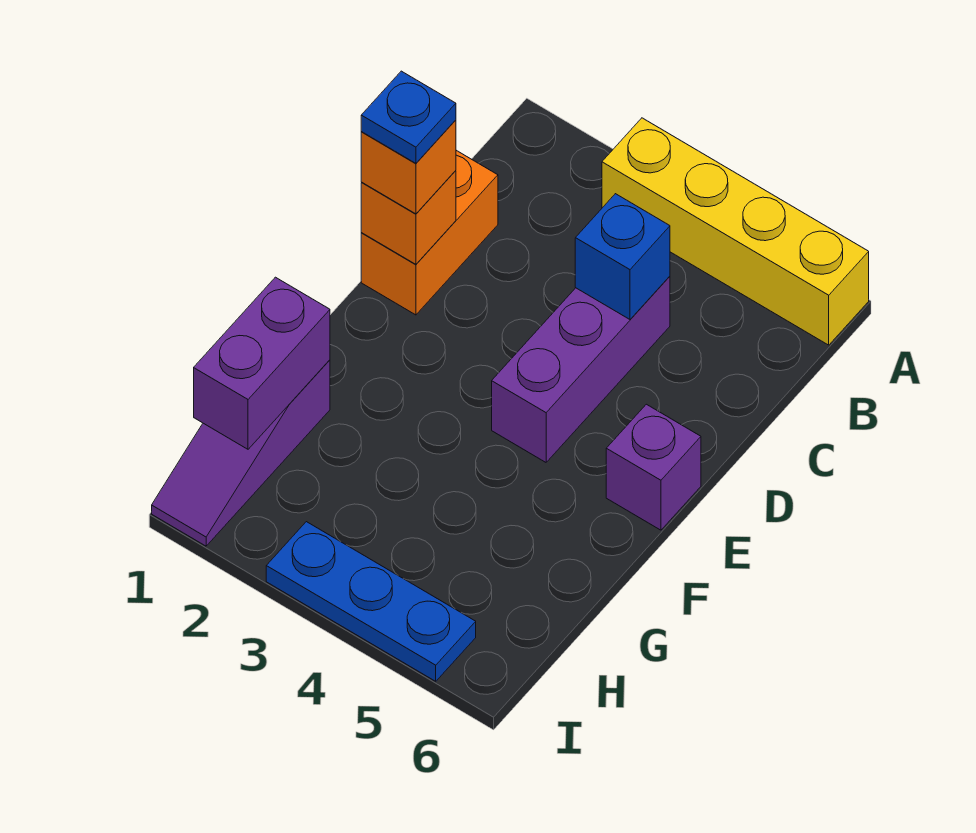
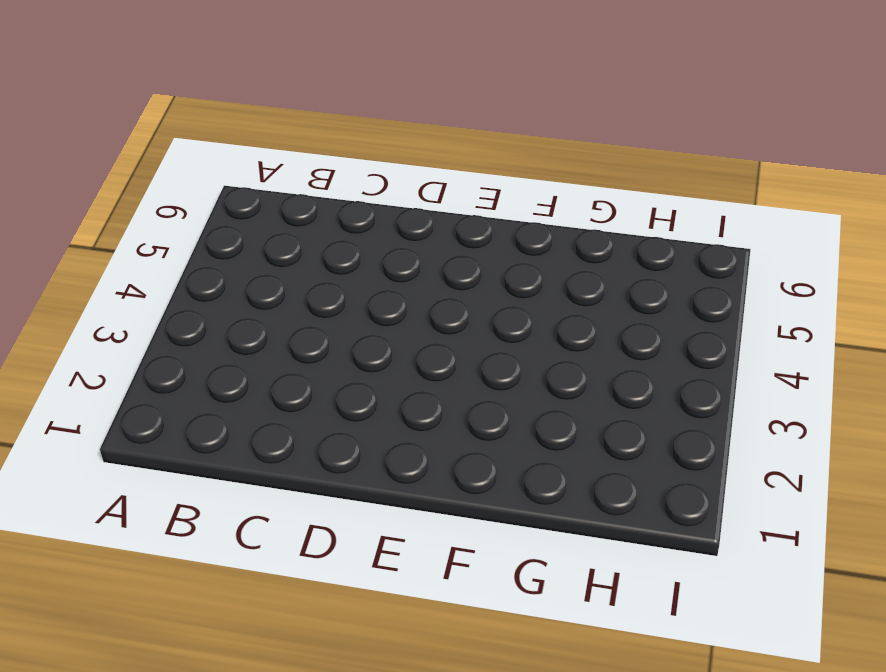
none -> yellow brick A3:A6 level 1
none -> orange brick C1:D1 level 1

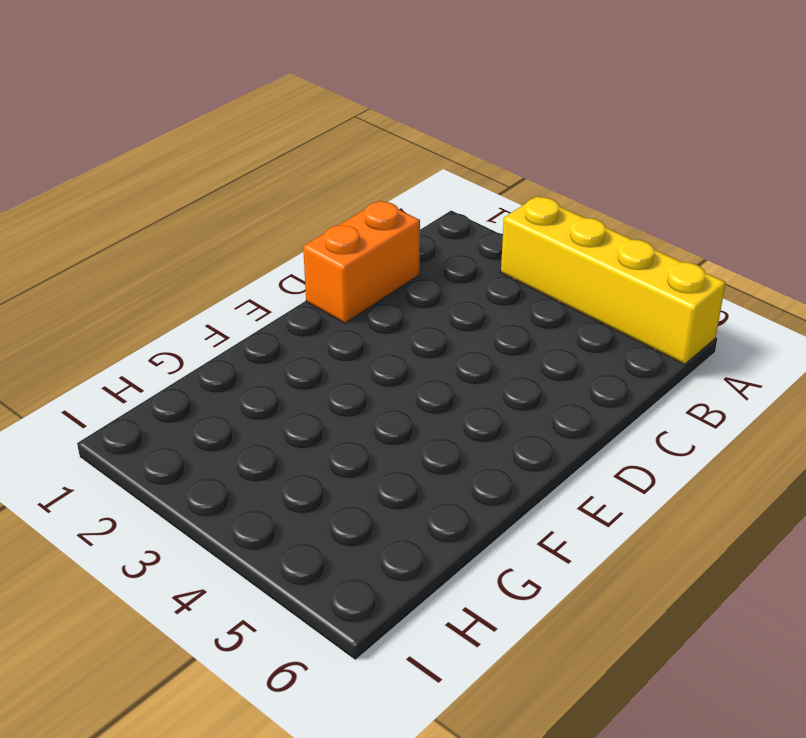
none -> purple brick C4:E4 level 1
none -> purple brick E6 level 1

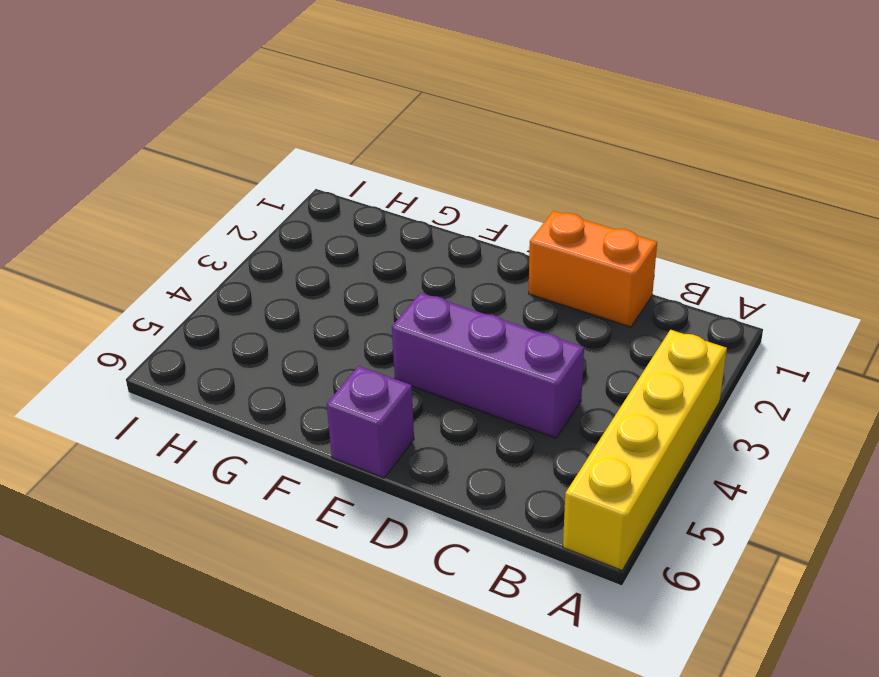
none -> purple slope G1:I1 level 1 top G
none -> blue plate I3:I5 level 1

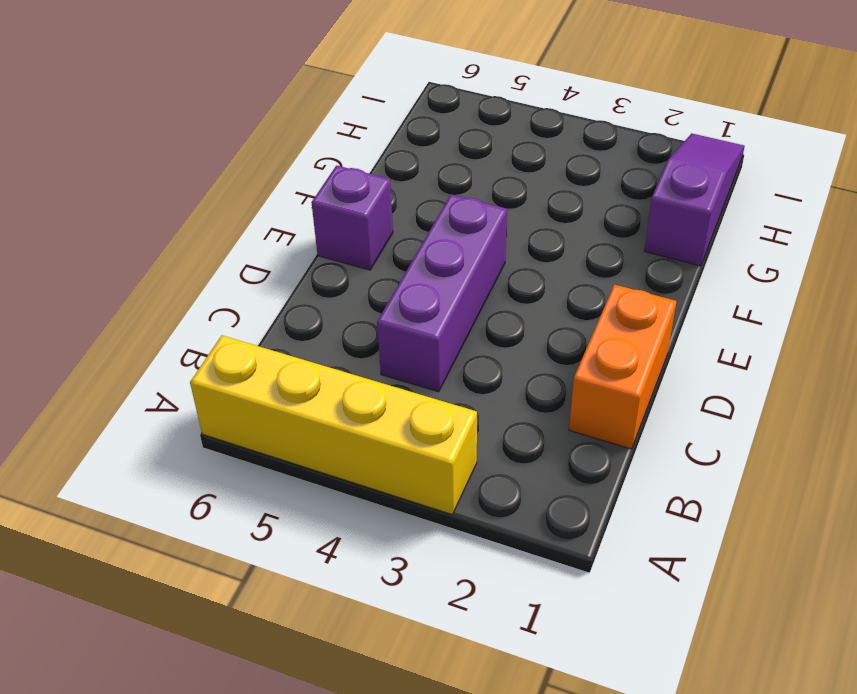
none -> blue plate I3:I5 level 1
none -> blue brick C4 level 2

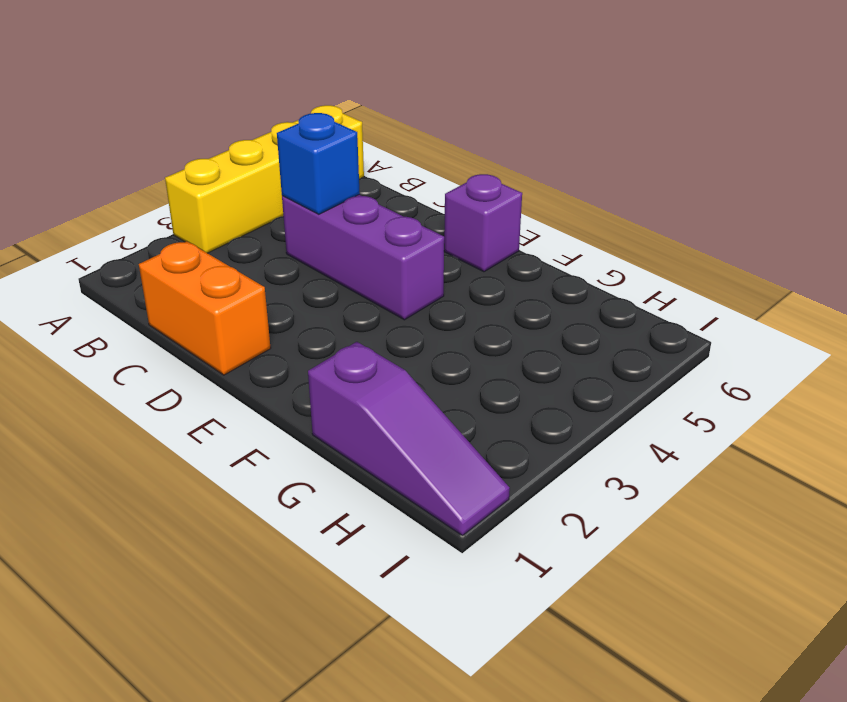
none -> blue plate I3:I5 level 1
none -> orange brick D1 level 2

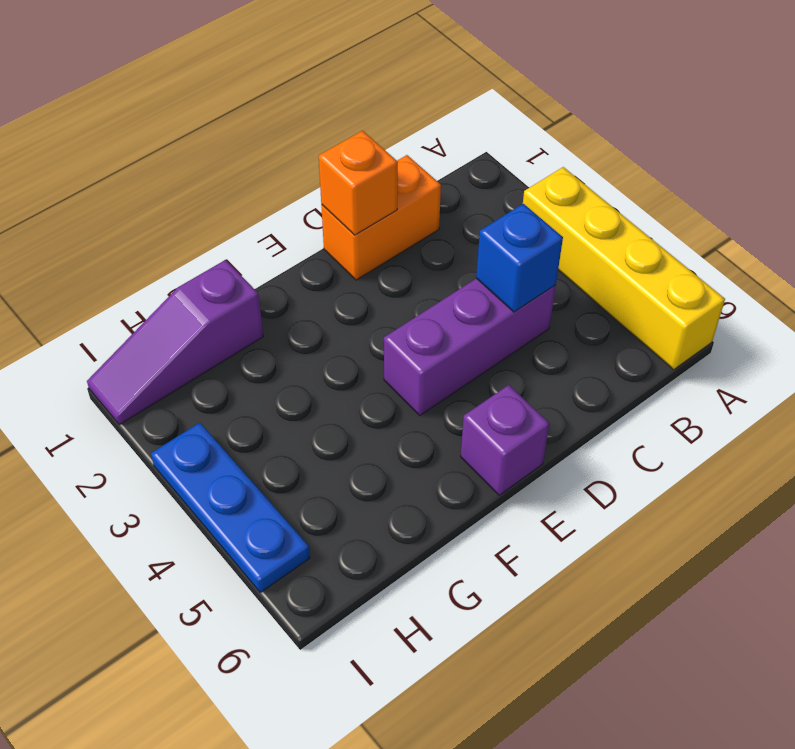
none -> purple brick G1:H1 level 2
none -> orange brick D1 level 3

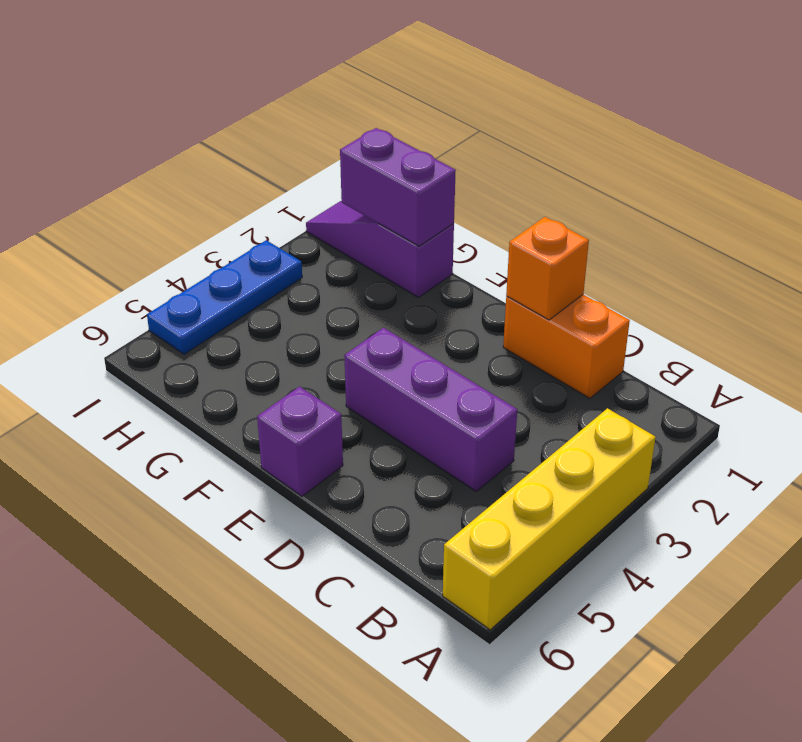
none -> blue brick C4 level 2
none -> orange brick D1 level 3

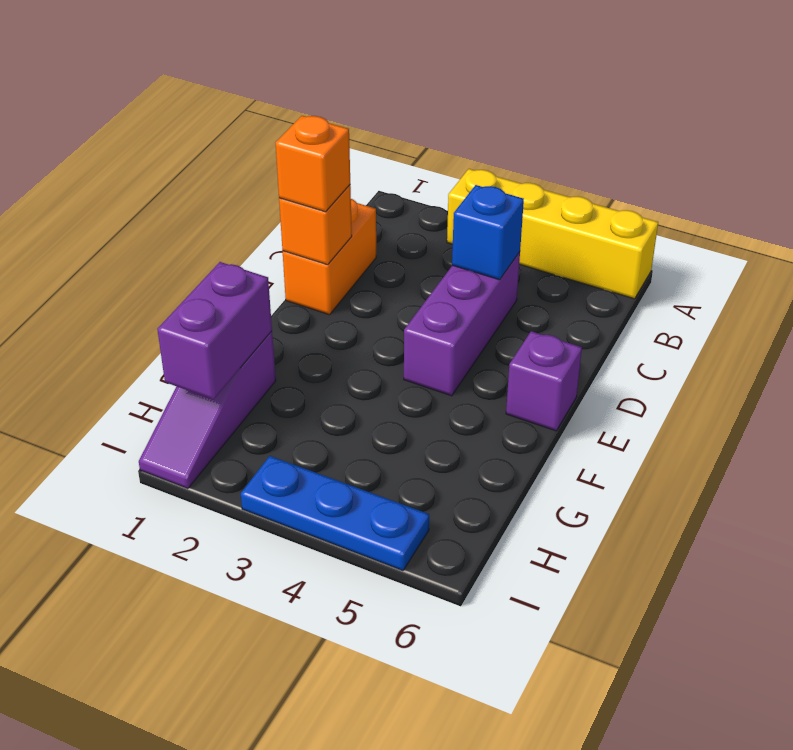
none -> blue plate D1 level 4

